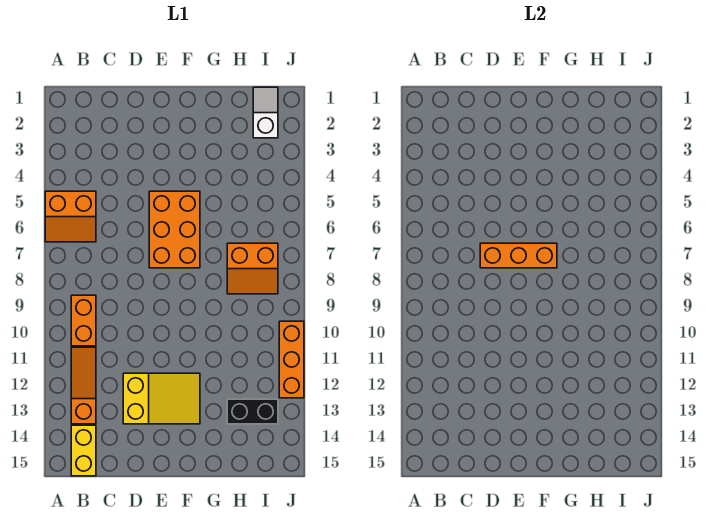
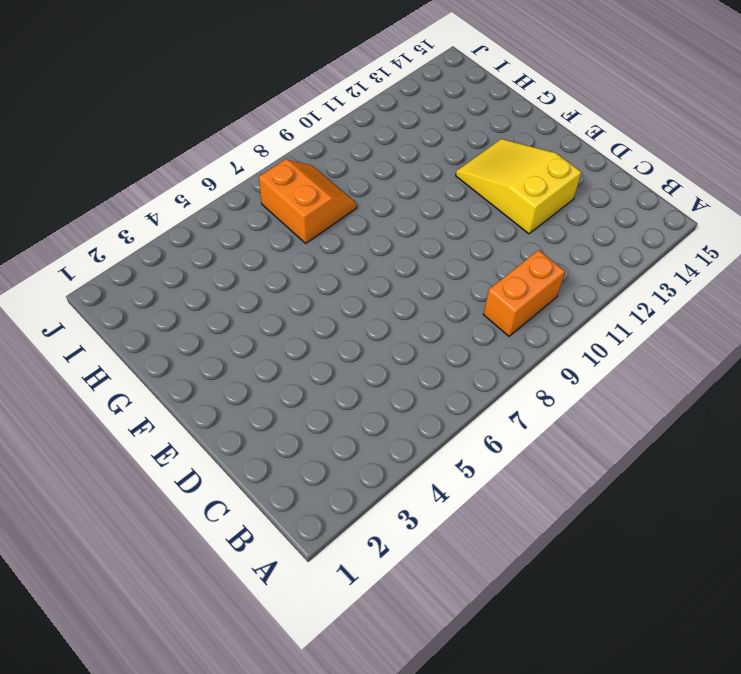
none -> orange slope A5:B6 level 1 top 5
none -> orange slope B11:B13 level 1 top 13

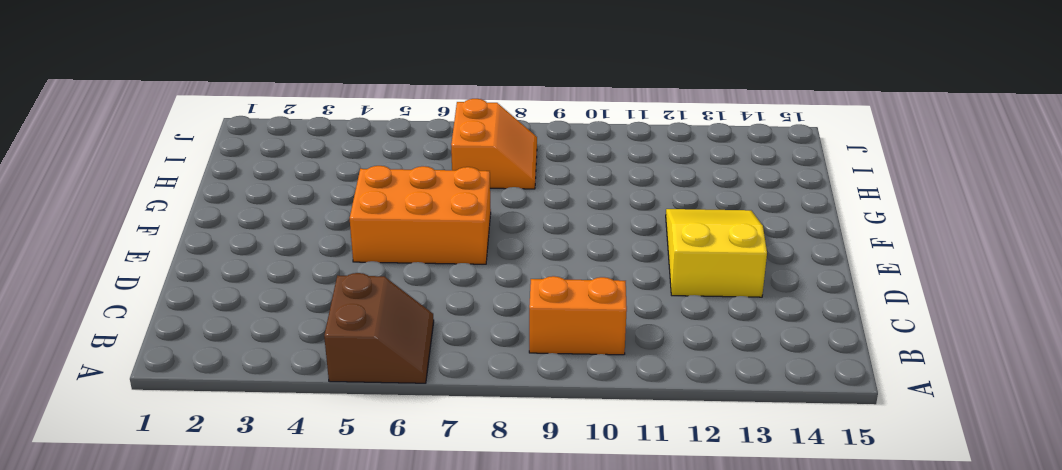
brown slope A5:B6 level 1 top 5 -> orange slope A5:B6 level 1 top 5
none -> orange slope B11:B13 level 1 top 13
none -> yellow brick B14:B15 level 1

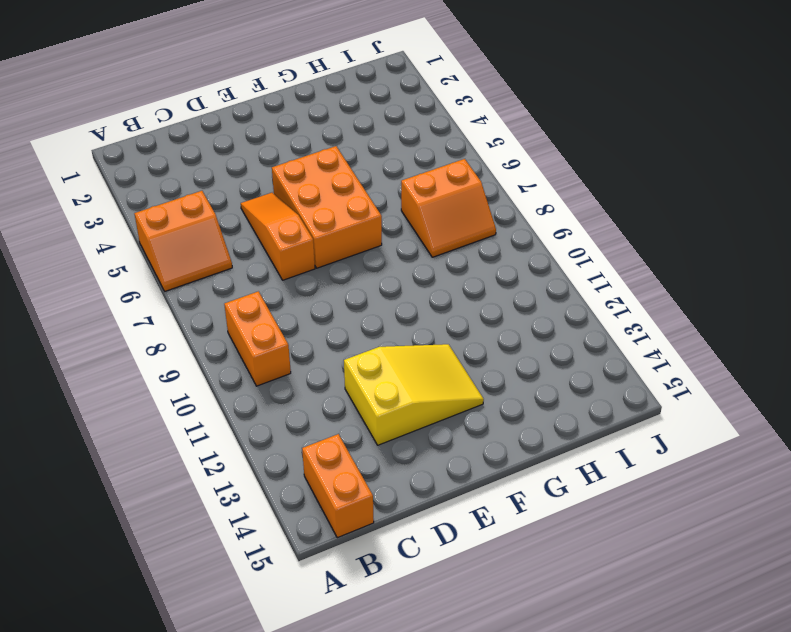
orange brick B14:B15 level 1 -> yellow brick B14:B15 level 1
orange slope D5:D7 level 1 top 7 -> orange slope B11:B13 level 1 top 13
none -> black brick H13:I13 level 1
none -> white slope I1:I2 level 1 top 2

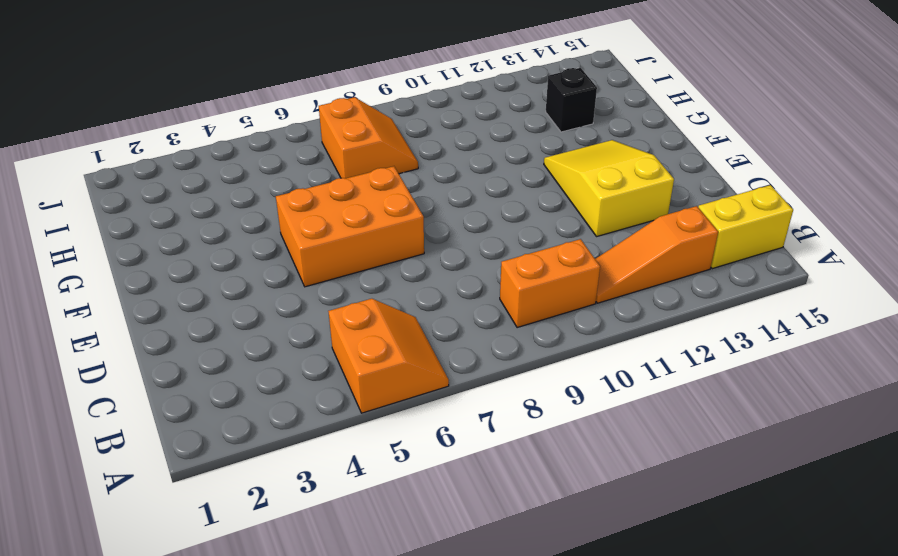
black brick H13 level 1 -> black brick H13:I13 level 1
none -> white slope I1:I2 level 1 top 2
none -> orange brick J10:J12 level 1

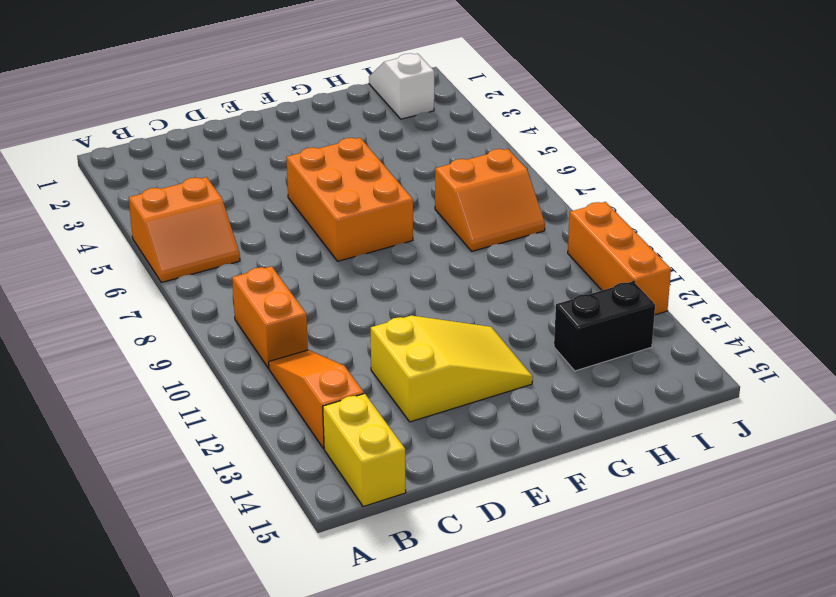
none -> orange brick D7:F7 level 2

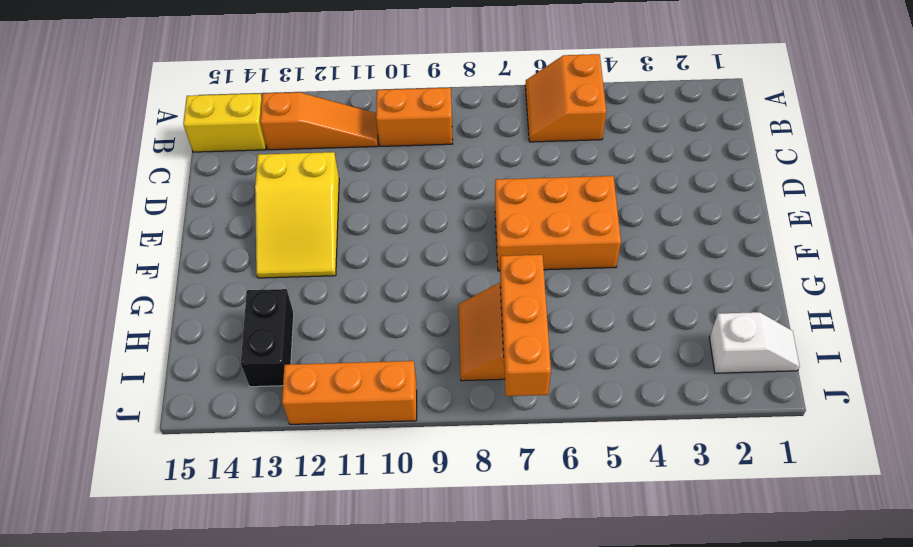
orange brick H7:J7 level 2 -> orange brick D7:F7 level 2

